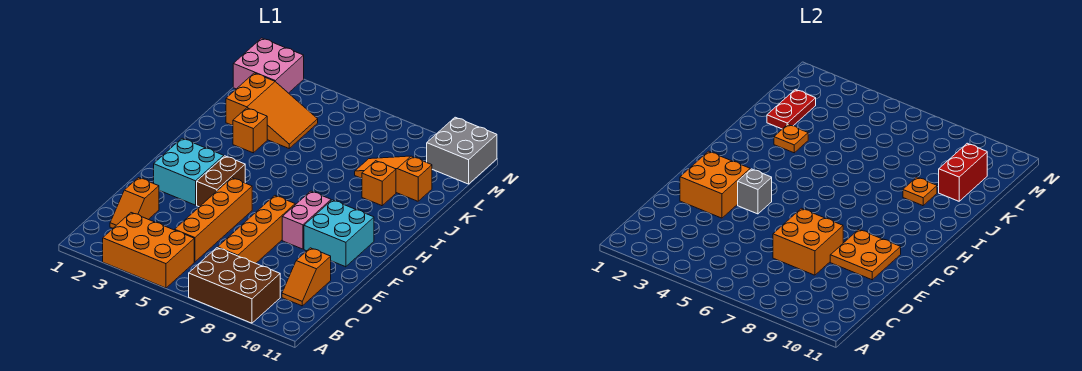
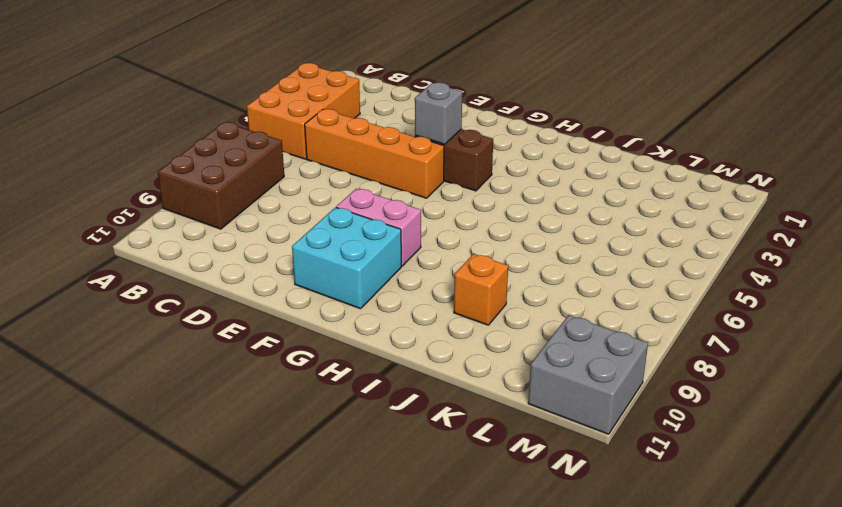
none -> orange slope C2:D2 level 1 top D
none -> orange brick C7:F7 level 1
none -> orange slope C10:D10 level 1 top D

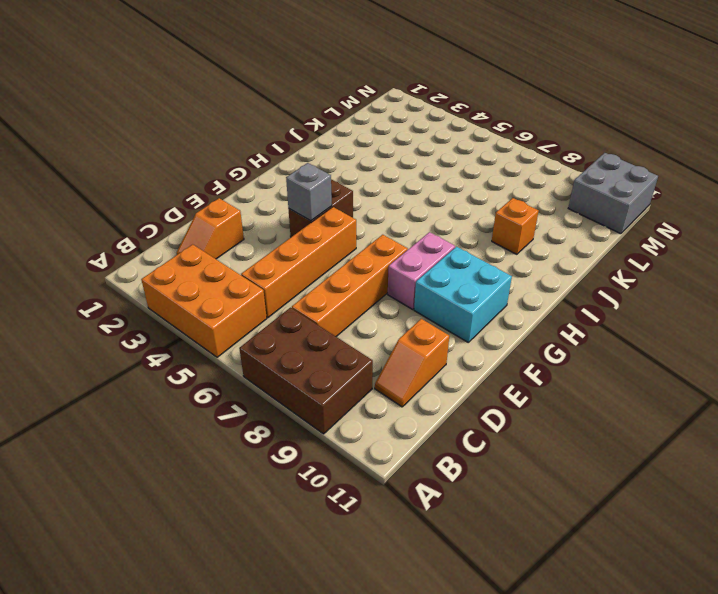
none -> cyan brick F2:G3 level 1
none -> orange brick J3 level 1
none -> orange slope K2:L4 level 1 top 2

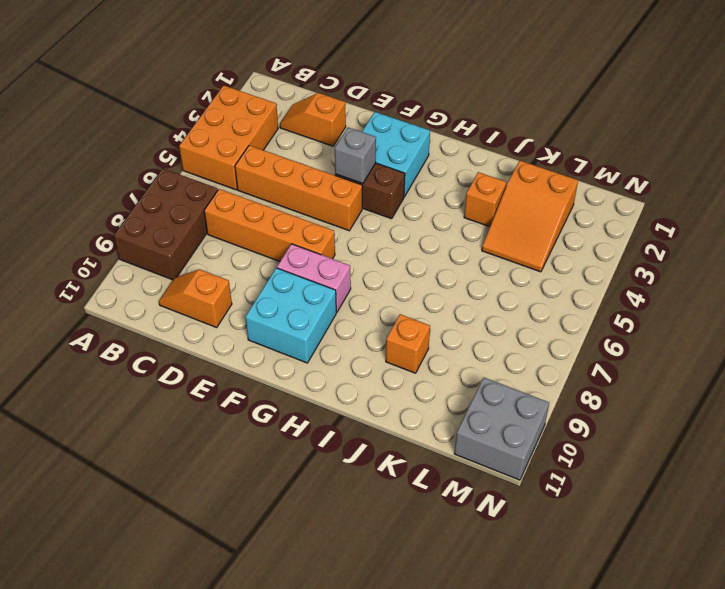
none -> orange slope K8:K10 level 1 top 10
none -> pink brick M1:N2 level 1
none -> orange brick D7:E8 level 2

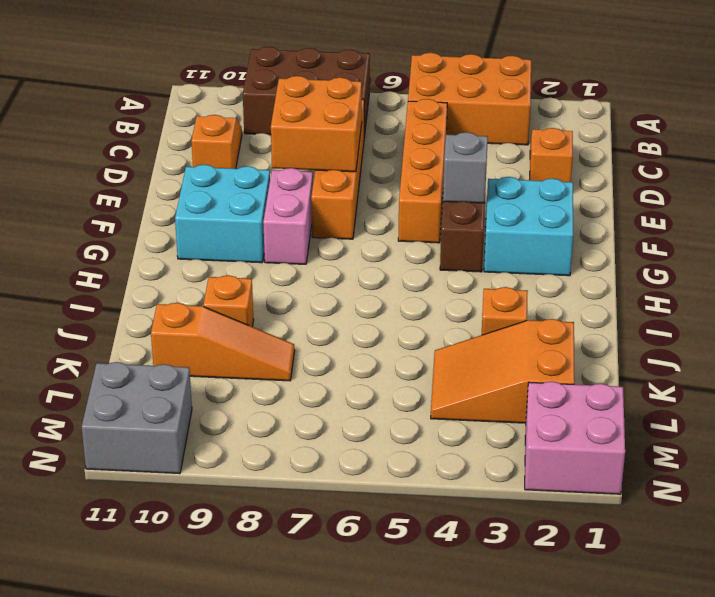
none -> orange brick E2:F3 level 2
none -> orange plate E9:F10 level 2
none -> orange plate J3 level 2

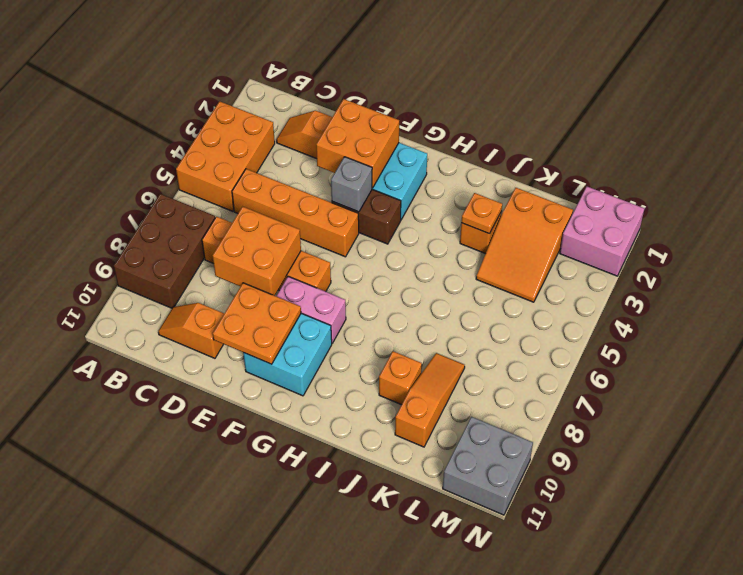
none -> orange plate J9 level 2
none -> red plate K2:L2 level 2
none -> red brick K10:L10 level 2

